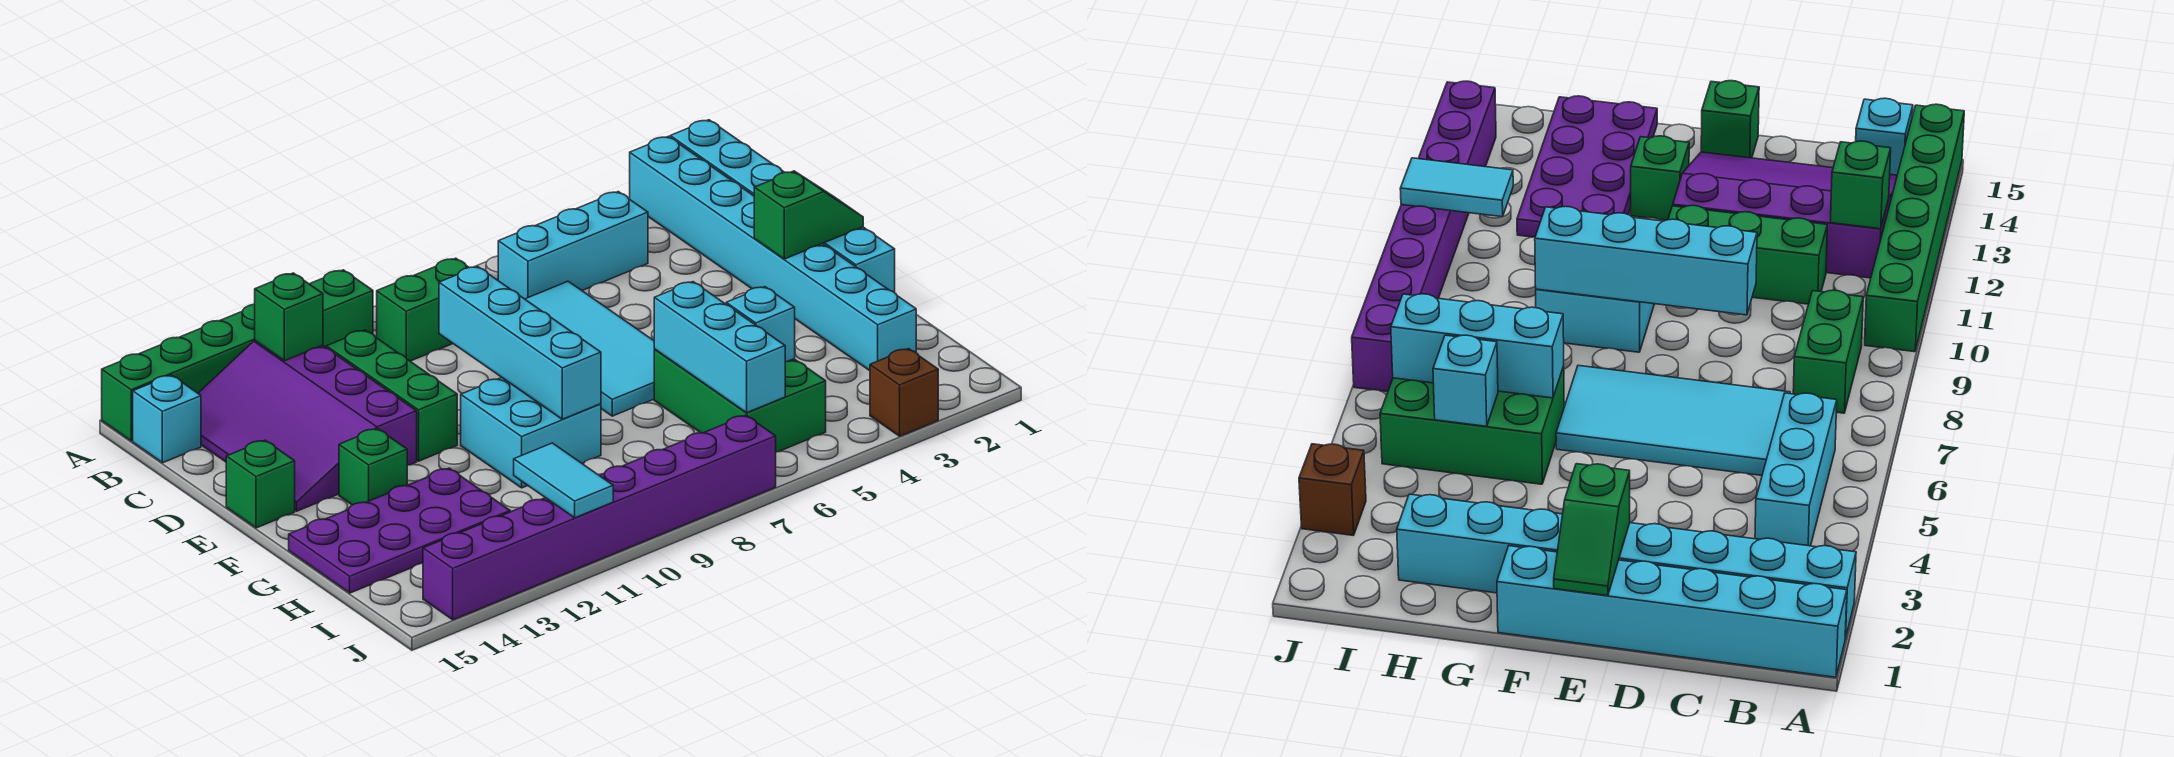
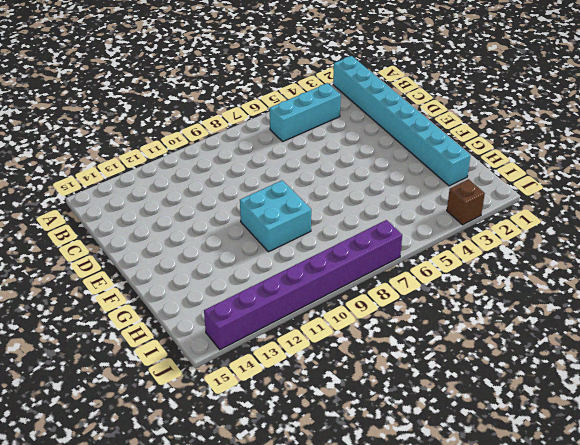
none -> cyan brick A1:F1 level 1
none -> green brick A10:A15 level 1
none -> green brick B8:B9 level 1

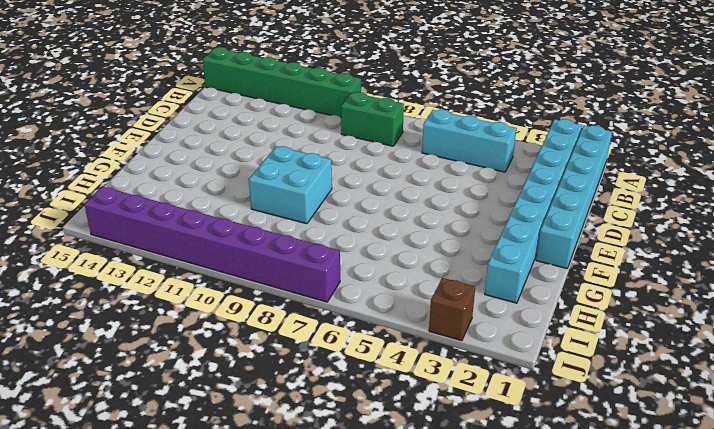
none -> purple slope B12:E14 level 1 top 12
none -> cyan brick B15 level 1
none -> cyan tile C6:F7 level 1

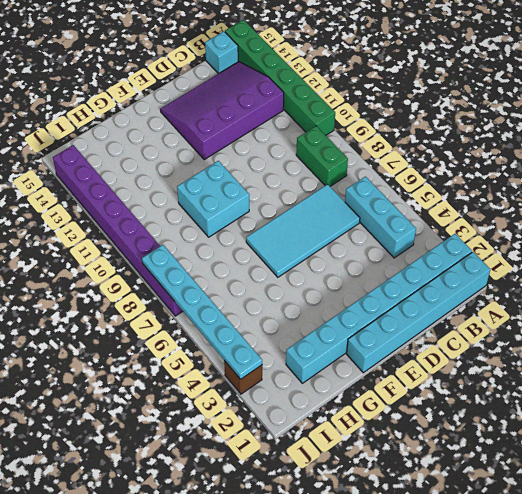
cyan plate J3:J8 level 2 -> none
none -> green brick C11:E11 level 1
none -> green brick E15 level 1
none -> green brick F13 level 1

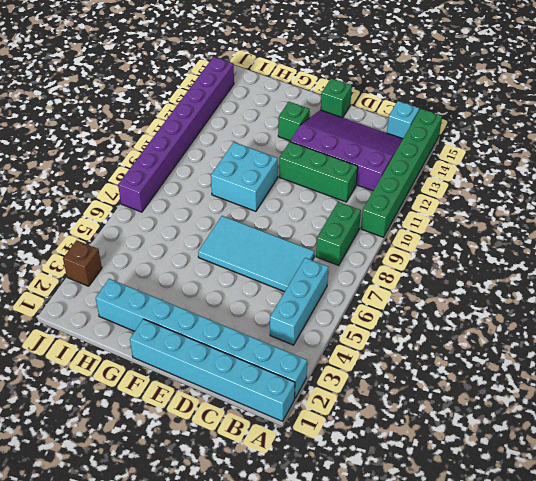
none -> green brick G5:I6 level 1
none -> purple plate G12:H15 level 1
none -> green brick B12 level 2

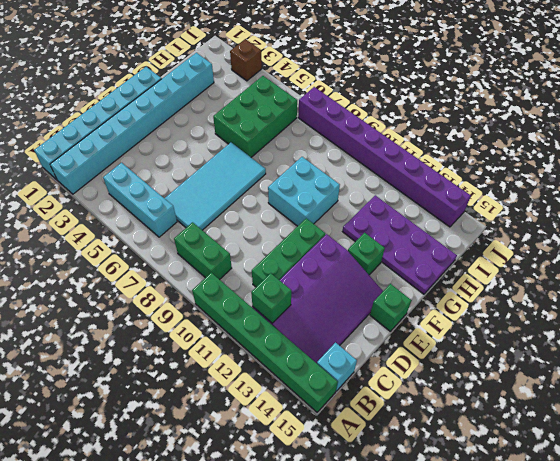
none -> cyan brick D9:G9 level 2
none -> green slope E1:E2 level 2 top 2
none -> cyan brick G6:I6 level 2

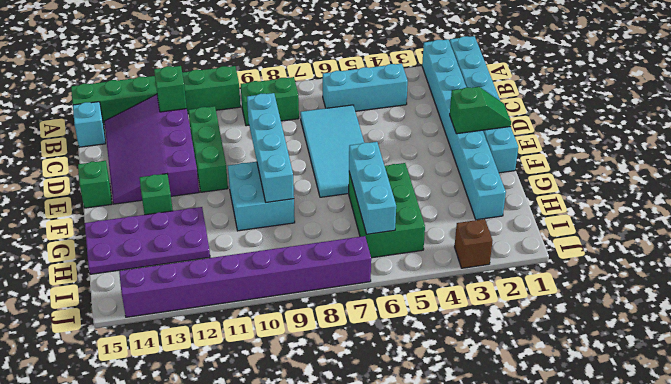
none -> cyan brick H5 level 2
none -> cyan tile I11:J11 level 2

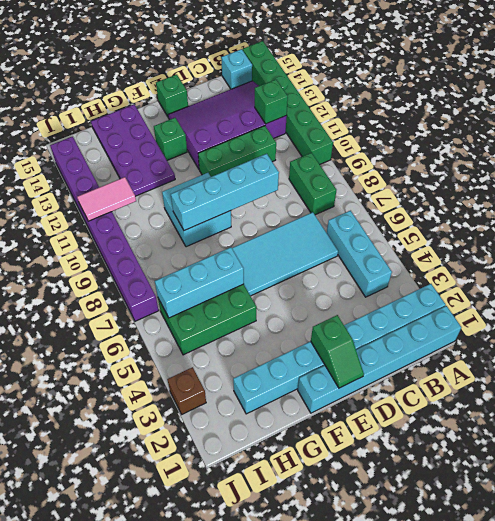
pink tile I11:J11 level 2 -> cyan tile I11:J11 level 2
none -> cyan brick H5 level 2

